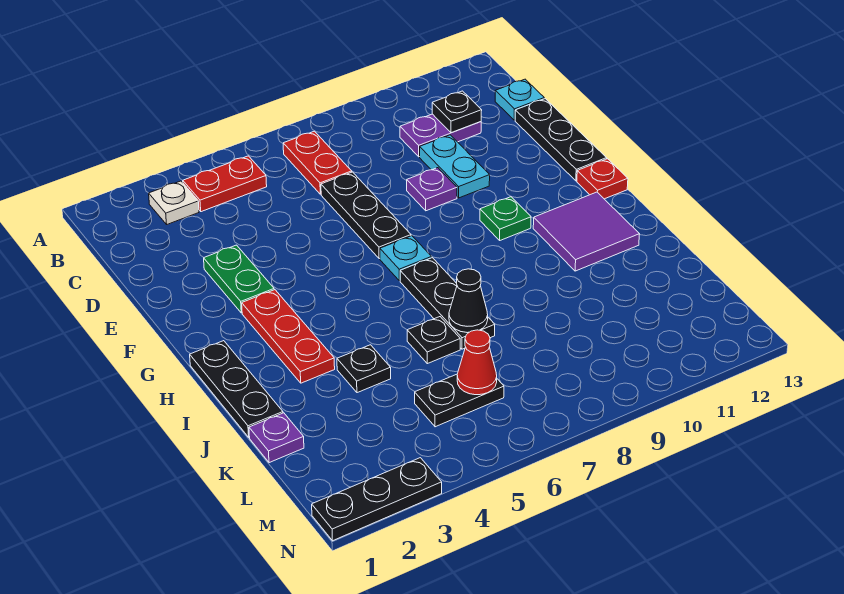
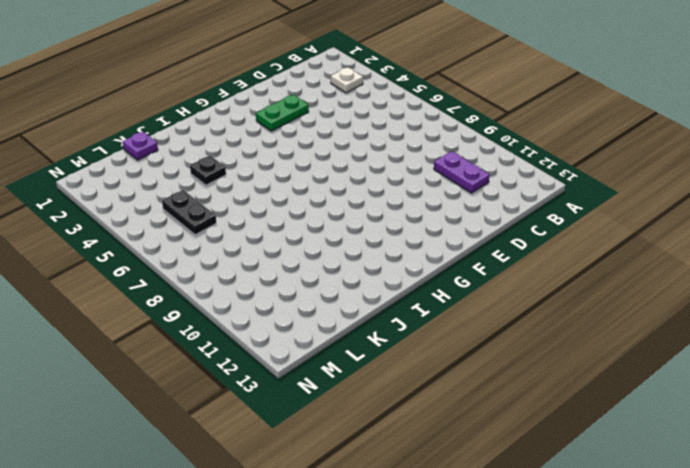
none -> red plate B4:B5 level 1
none -> red plate B7:C7 level 1
none -> cyan plate C13 level 1

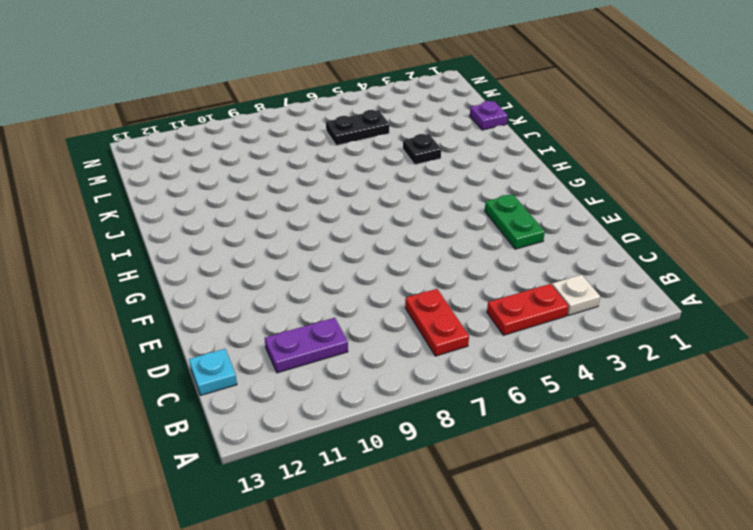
none -> black plate D7:F7 level 1
none -> cyan plate D10:E10 level 1
none -> black plate D13:F13 level 1

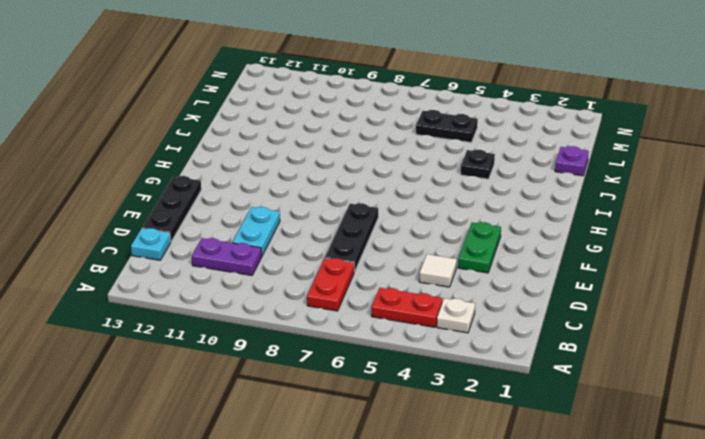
white tile D4 level 1 -> none
none -> purple plate E9 level 1
none -> red plate G3:I3 level 1
none -> cyan plate G7 level 1

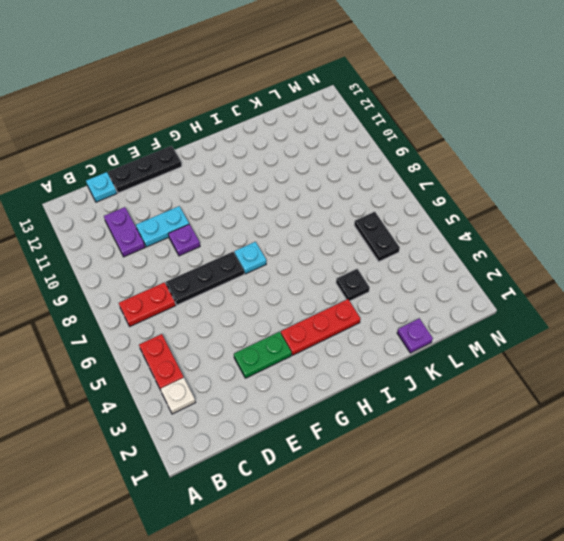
none -> green plate G10 level 1
none -> red plate G13 level 1
none -> black plate H1:J1 level 1

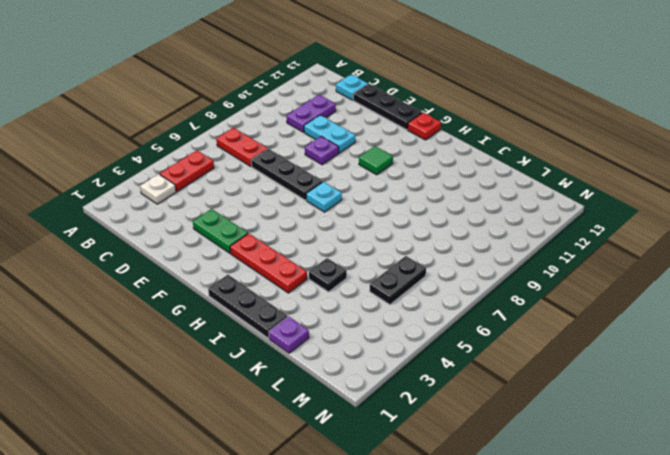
green tile G10 level 1 -> green plate G10 level 1
none -> black plate H7:J7 level 1
none -> purple tile H11:I12 level 1
none -> black plate J6 level 1

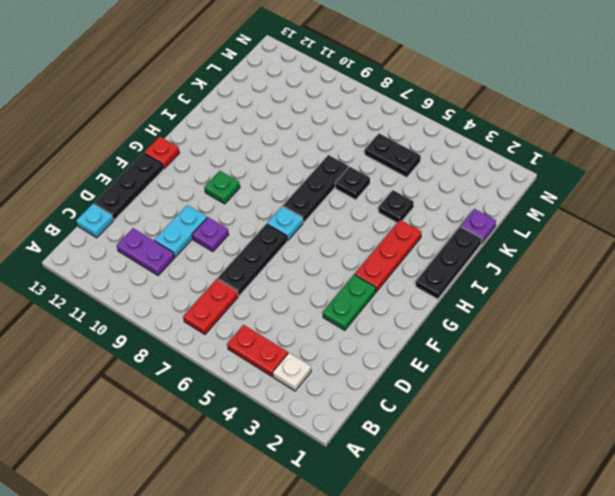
none -> purple tile H11:I12 level 1
none -> black plate N1:N3 level 1
none -> black plate C11 level 2

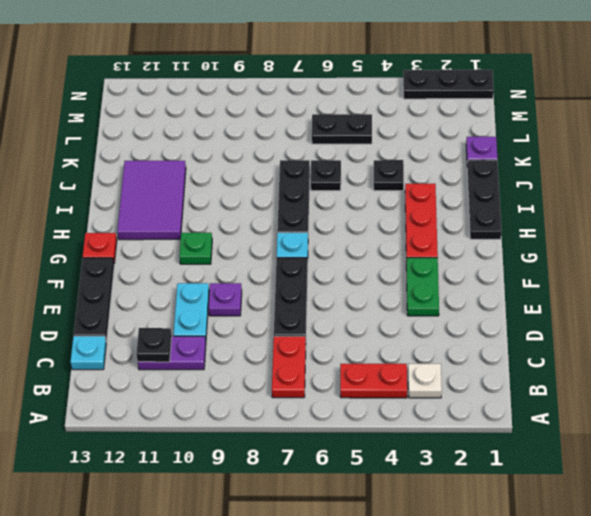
purple tile H11:J12 level 1 -> purple tile H11:I12 level 1
none -> black cone J7 level 2
none -> red cone L6 level 2

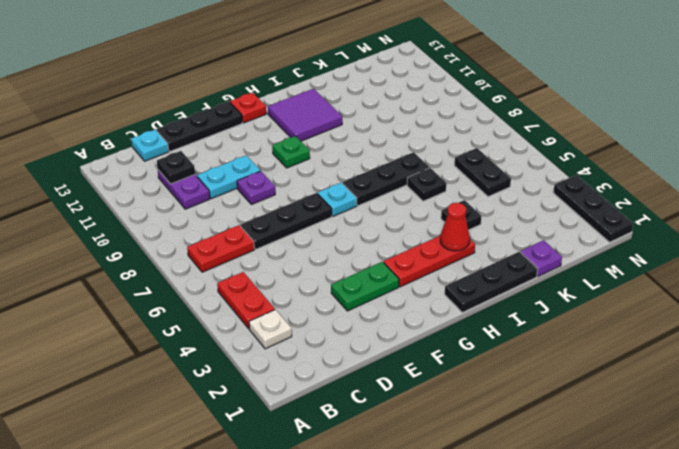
red cone I3 level 2 -> red cone L6 level 2
none -> black cone J7 level 2

